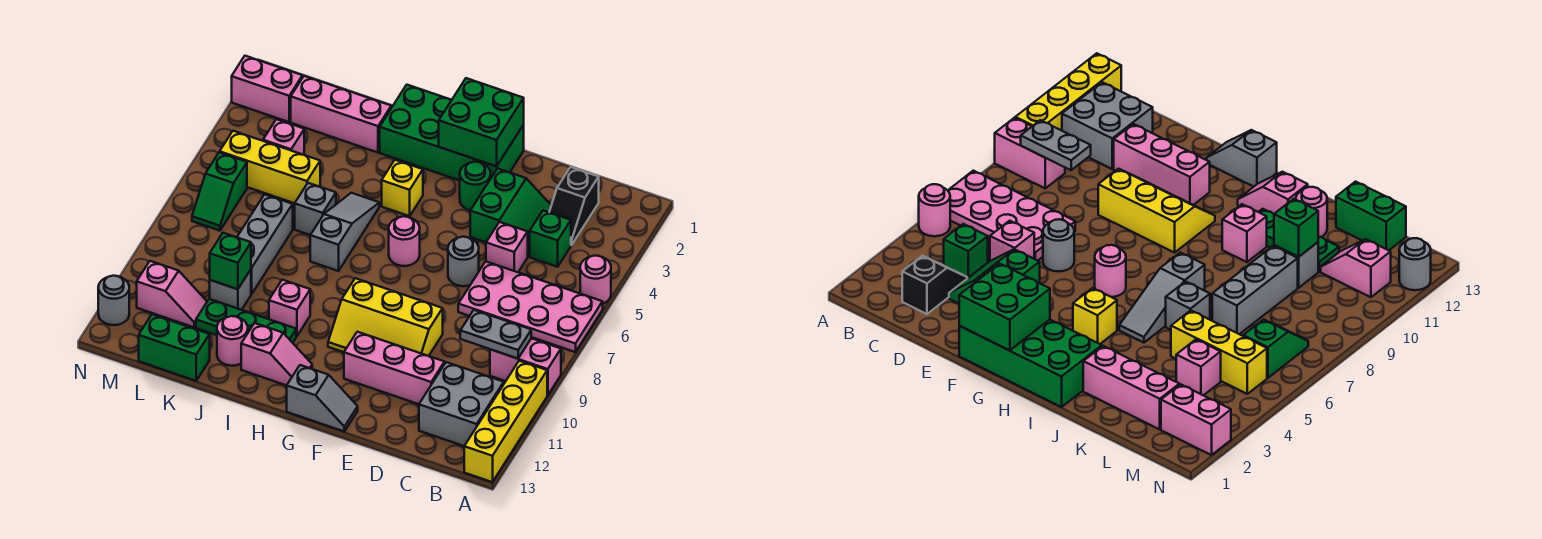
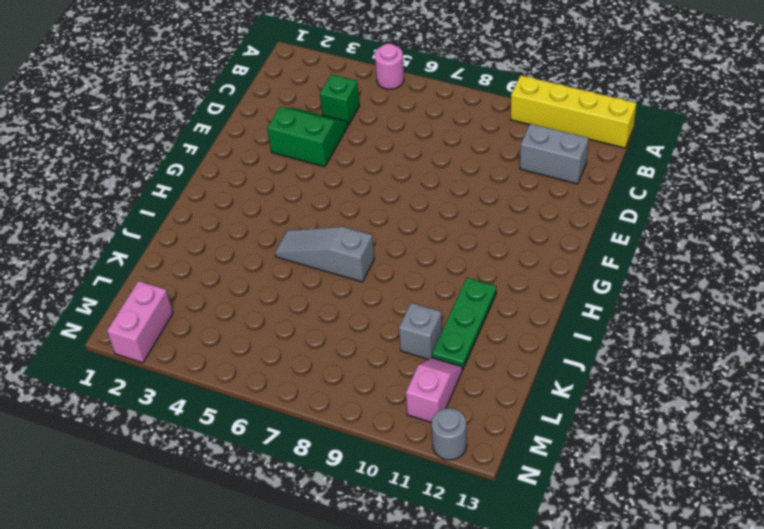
grey brick C11:C12 level 1 -> grey brick B11:C12 level 1
none -> pink plate A6:D7 level 1
none -> pink brick A9:B9 level 1
none -> black slope C2:C3 level 1 top 2
none -> pink brick D5 level 1

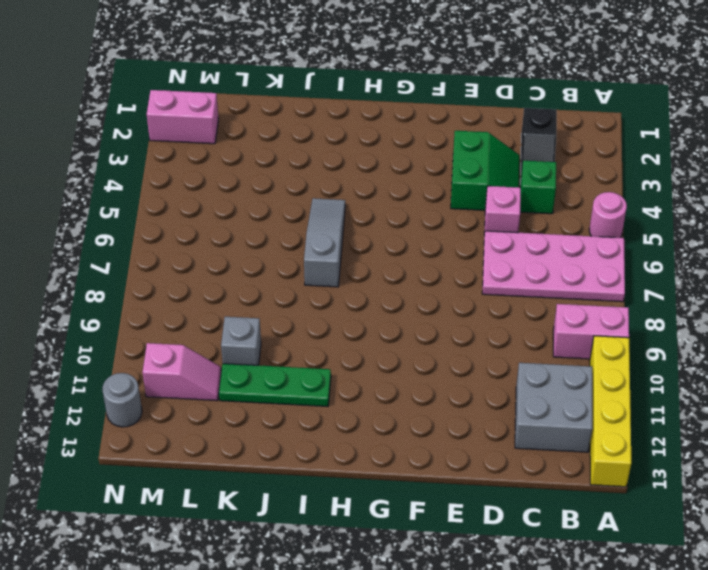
none -> pink brick D11:F11 level 1
none -> grey round brick E6 level 1
none -> yellow slope E9:G10 level 1 top 9
none -> green brick F1:I2 level 1

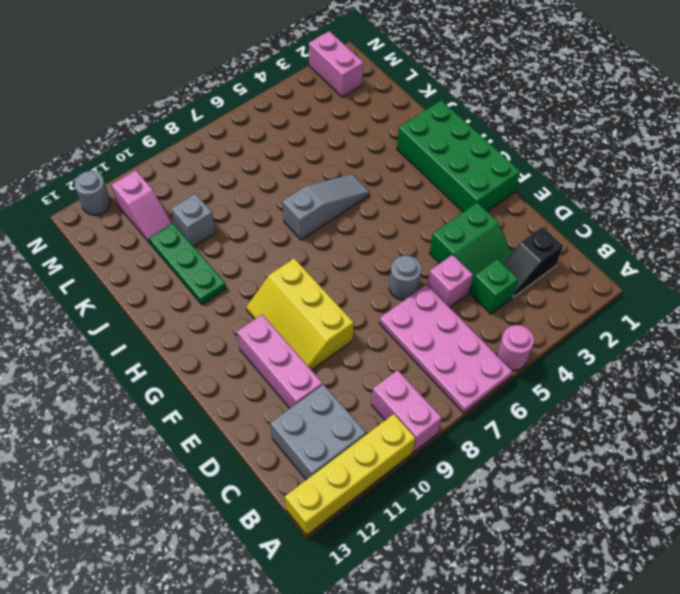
none -> green round brick F3 level 1
none -> grey slope F13:G13 level 1 top G
none -> pink round brick G6 level 1
none -> yellow brick H4 level 1

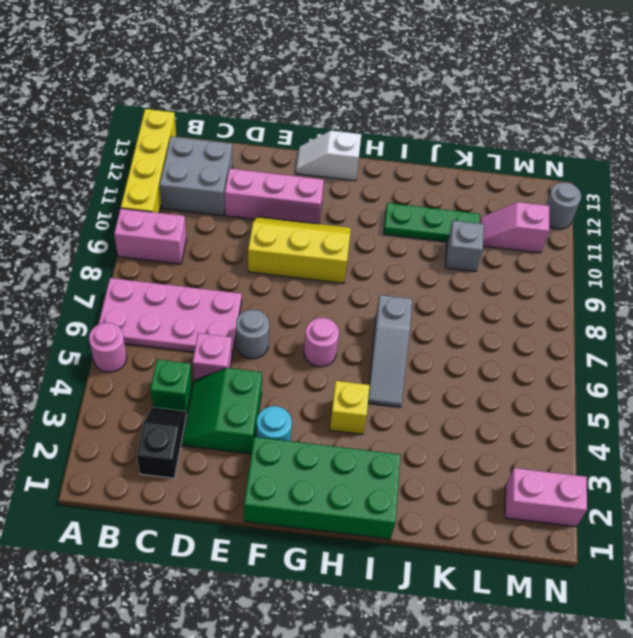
cyan round brick F3 level 1 -> green round brick F3 level 1
white slope F13:G13 level 1 top G -> grey slope F13:G13 level 1 top G
none -> pink slope H12:I12 level 1 top I
none -> pink brick I10 level 1
none -> pink brick J2:L2 level 1
none -> grey brick J6 level 1

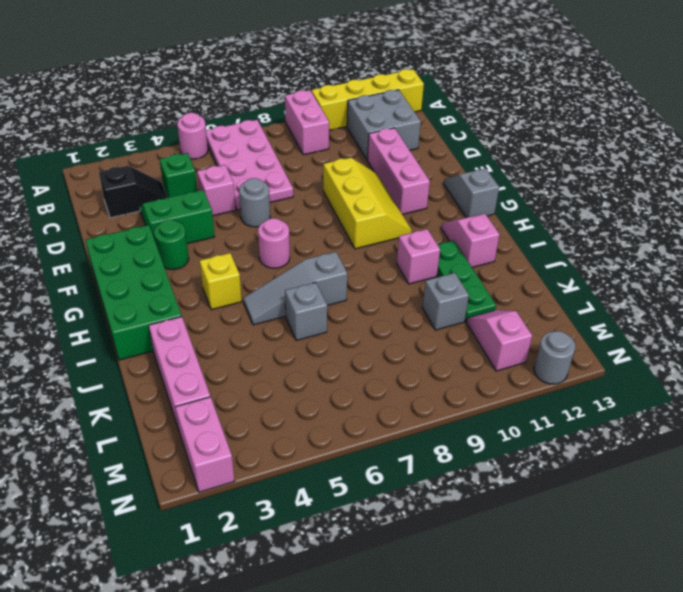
none -> pink round brick J12 level 1
none -> yellow brick K5:M5 level 1
none -> grey brick K7:K9 level 1
none -> green brick K13:L13 level 1

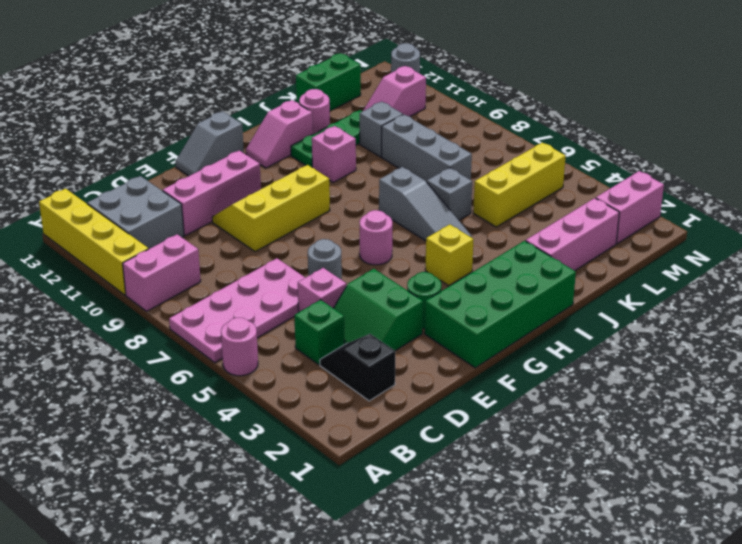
none -> pink brick L4 level 1
none -> green slope M6:M7 level 1 top 6
none -> grey plate B9:C9 level 2
none -> green brick F1:G2 level 2

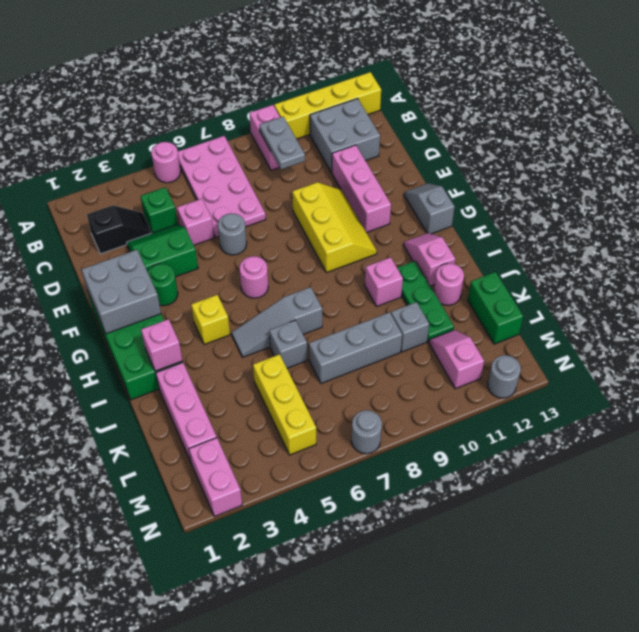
grey brick F1:G2 level 2 -> green brick F1:G2 level 2
pink brick I2 level 2 -> pink brick L4 level 1
grey round brick N7 level 1 -> none
none -> green slope M6:M7 level 1 top 6
none -> green brick K10 level 2

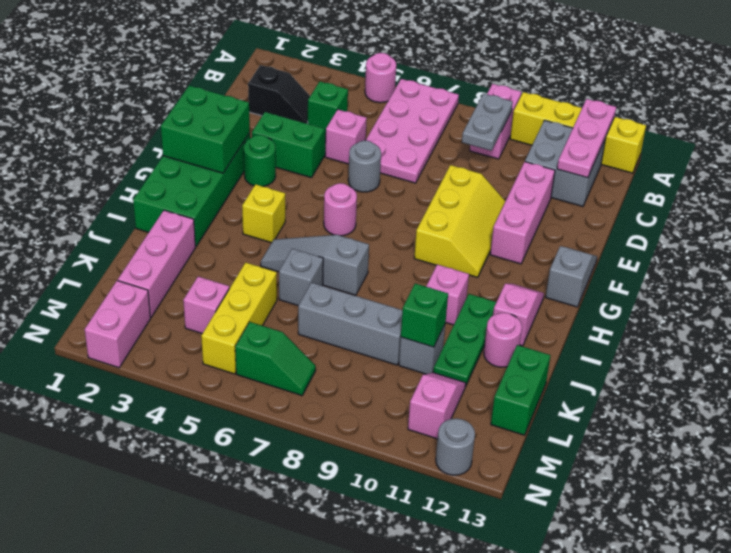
pink plate A12:C12 level 2 -> none

